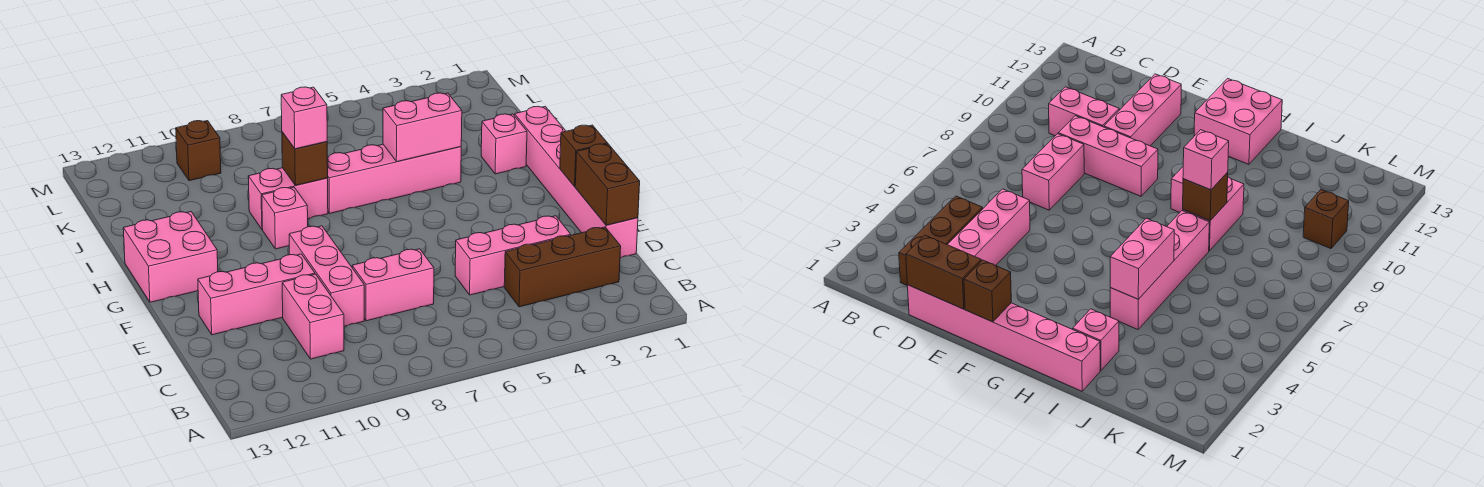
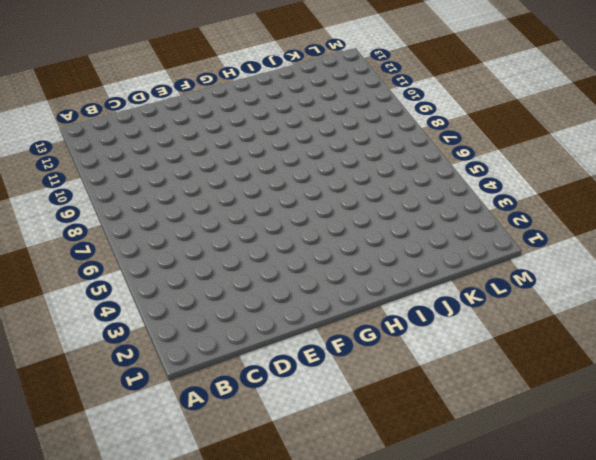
none -> brown brick C2:C4 level 1
none -> pink brick C10:D10 level 1
none -> pink brick D1:I1 level 1

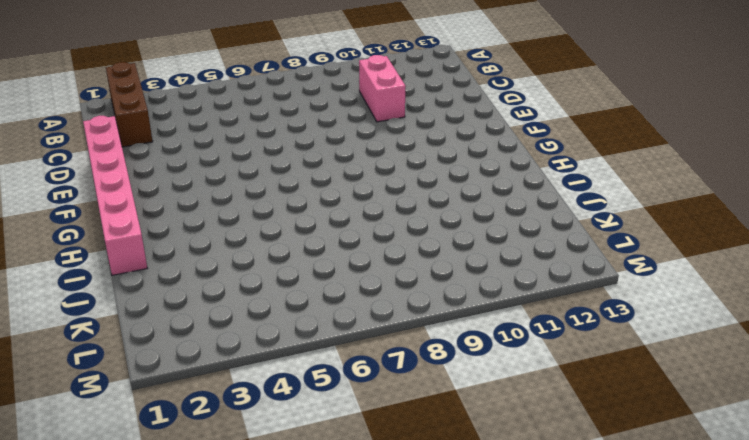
brown brick A2:C2 level 1 -> brown brick C2:C4 level 1
none -> pink brick D3:D5 level 1
none -> pink brick D7:D8 level 1
none -> pink brick D9:F9 level 1

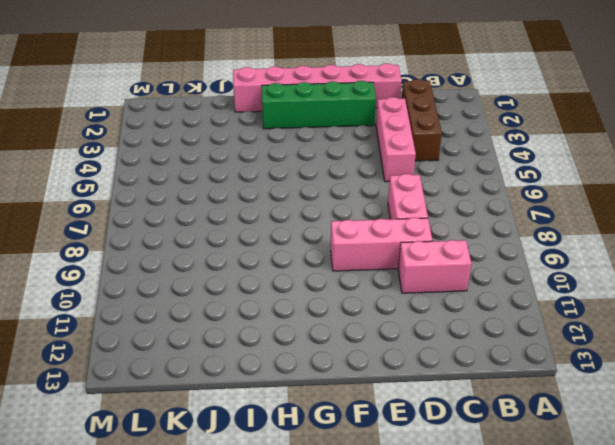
green brick E2:H2 level 1 -> none
none -> pink brick E10:E12 level 1
none -> pink brick G12:H13 level 1
none -> pink brick H9 level 1

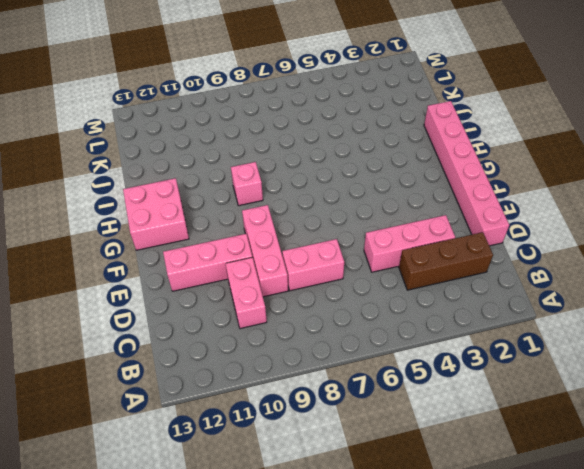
none -> pink brick I2 level 1
none -> pink brick I4:I7 level 1
none -> pink brick I8:I9 level 1

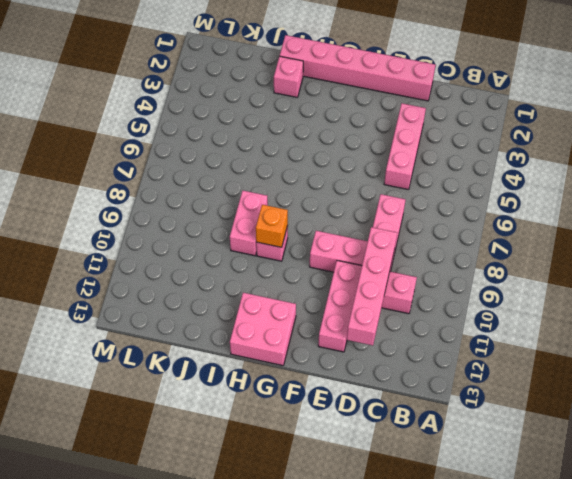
pink brick D9:D12 level 2 -> pink brick I4:I7 level 1
orange brick H9 level 2 -> none
none -> brown brick C2:C4 level 1
none -> brown brick L10 level 1
none -> brown brick D1:E1 level 2

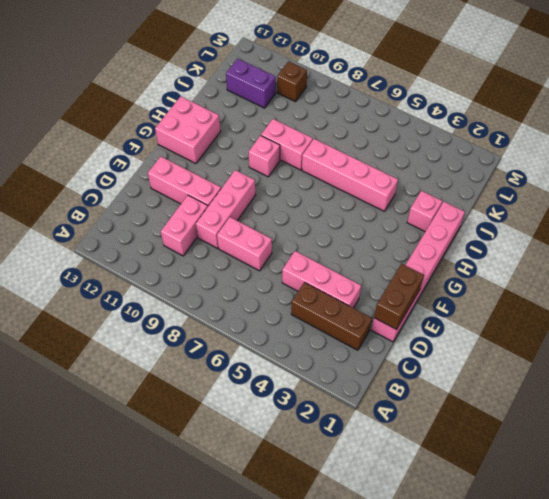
purple brick K11:K12 level 1 -> none
none -> brown brick F1 level 2
none -> pink brick I4:I5 level 2
none -> brown brick I8 level 2

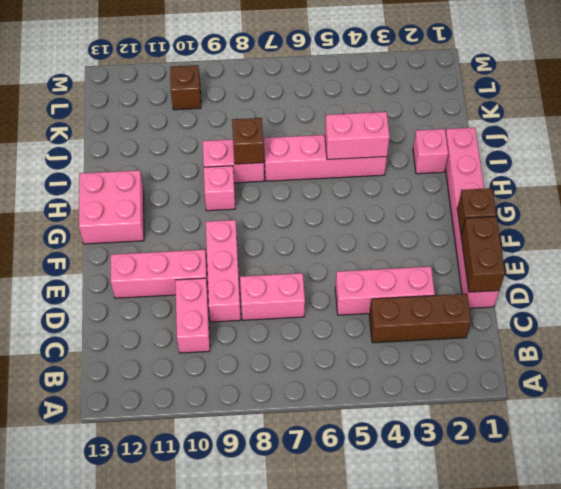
none -> pink brick I8 level 3

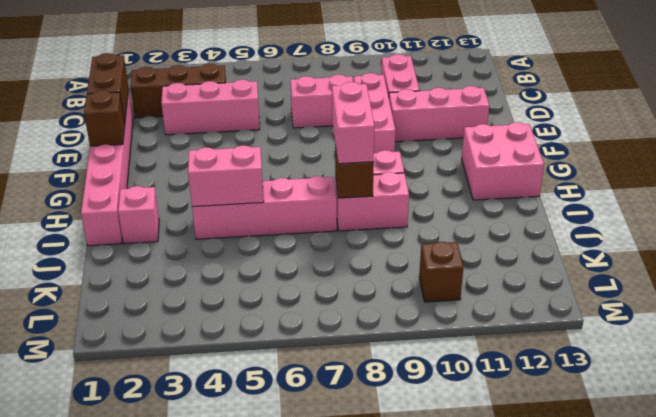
pink brick H8:I8 level 3 -> pink brick I8 level 3

